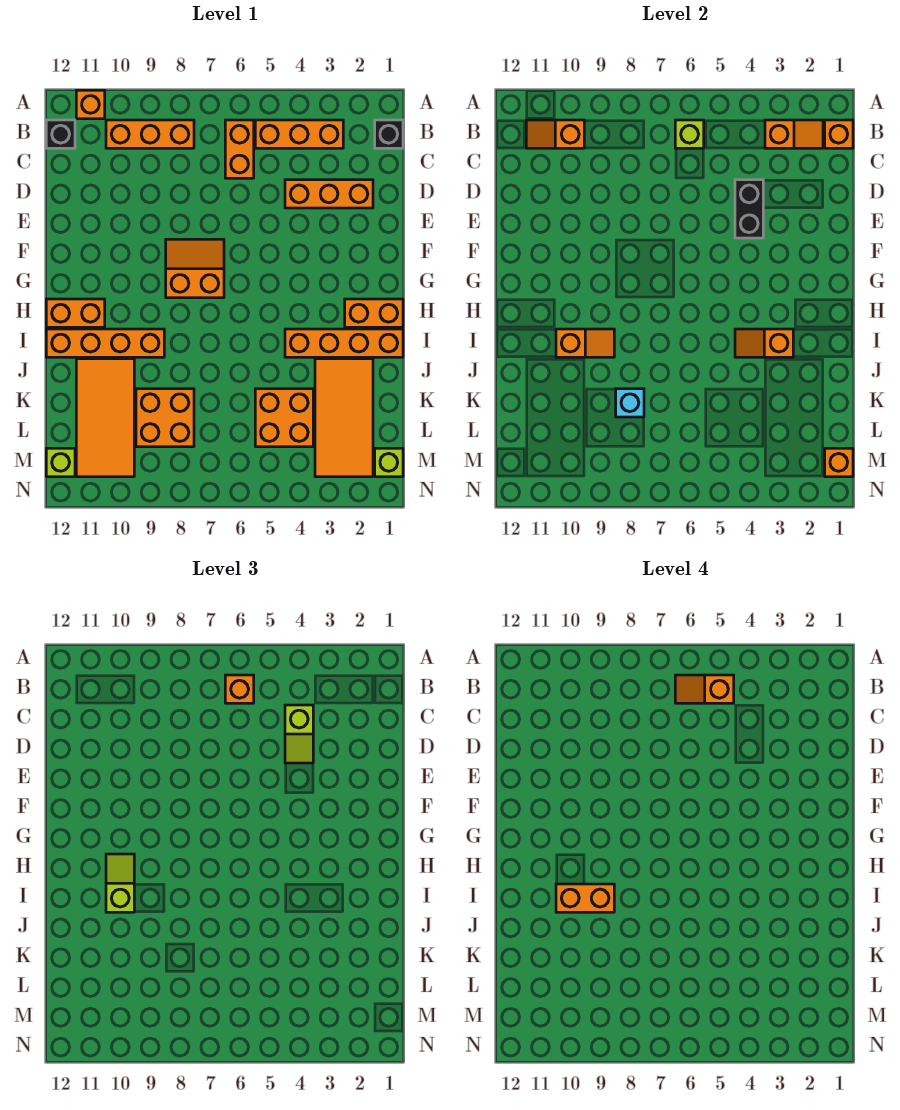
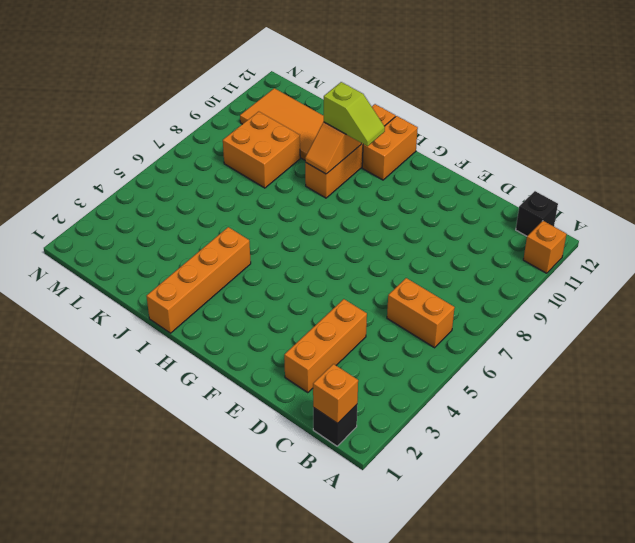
none -> orange brick B3:B5 level 1
none -> orange brick B8:B10 level 1
none -> orange slope F7:G8 level 1 top G
none -> orange brick H1:H2 level 1

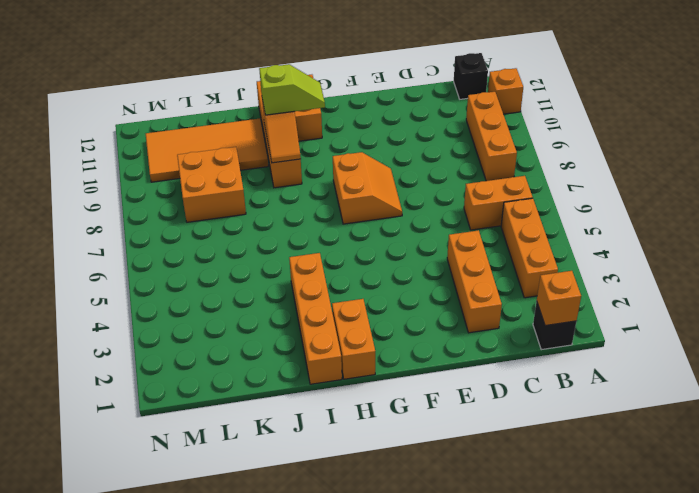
none -> orange tile J2:M3 level 1
none -> orange brick K4:L5 level 1
none -> lime brick M1 level 1
none -> lime brick M12 level 1

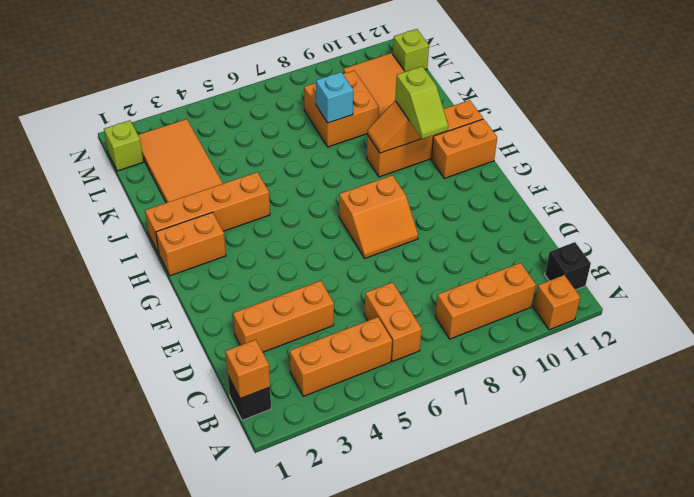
none -> orange brick K4:L5 level 1
none -> orange slope B2:B3 level 2 top 3
none -> lime brick B6 level 2
none -> orange slope B10:B11 level 2 top 10

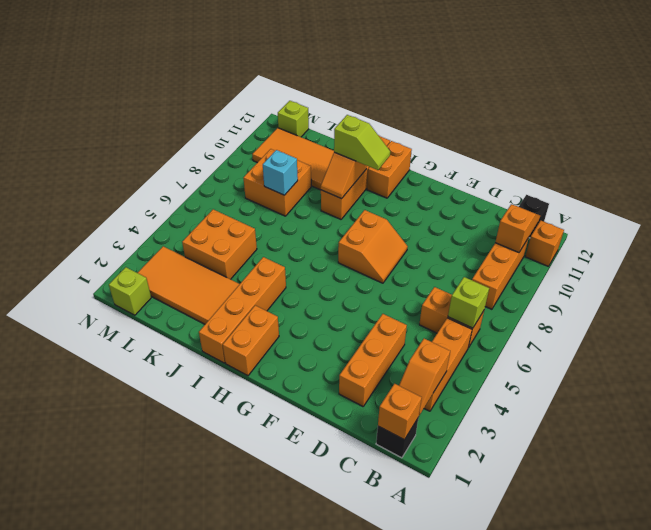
none -> black brick D4:E4 level 2
none -> orange slope I3:I4 level 2 top 3
none -> orange brick M1 level 2
none -> orange brick B6 level 3

